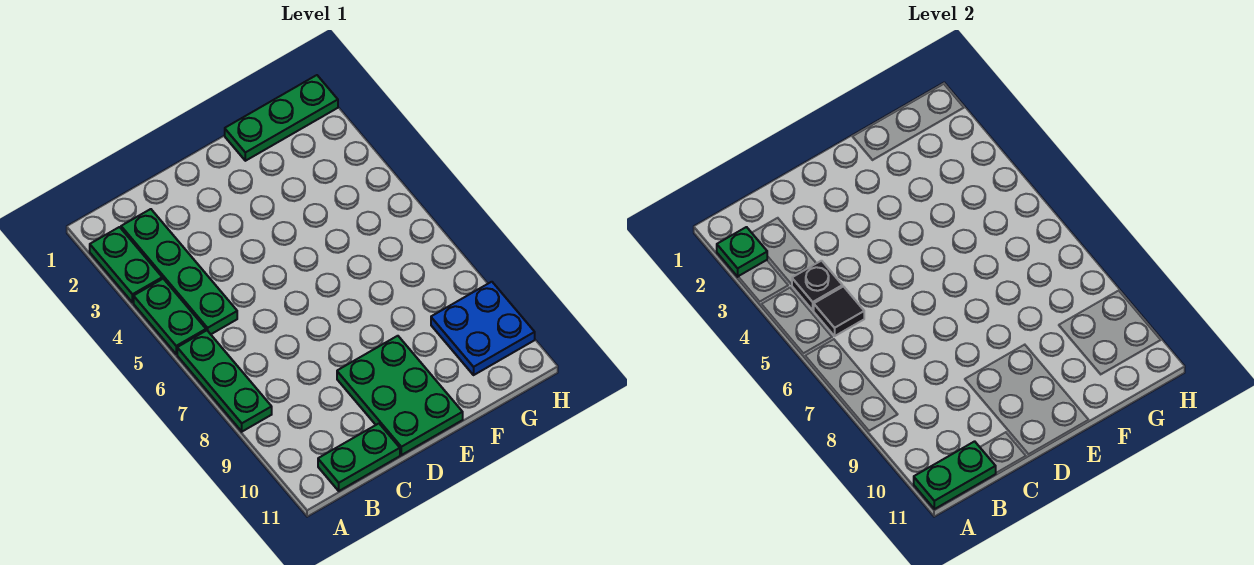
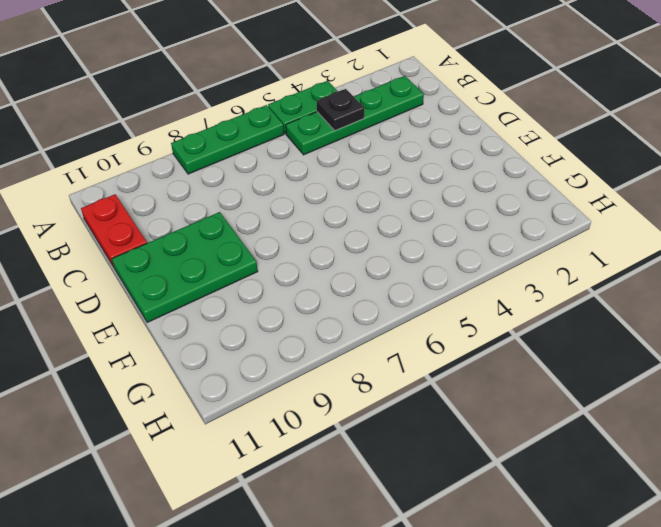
red plate B11:C11 level 1 -> green plate B11:C11 level 1
none -> green plate A2:A3 level 1
none -> green plate F1:H1 level 1
none -> blue plate G9:H10 level 1

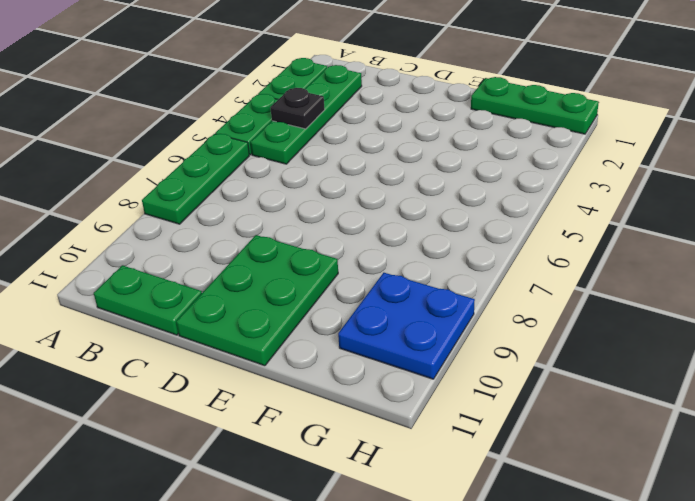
none -> green plate A2 level 2
none -> green plate A11:B11 level 2
none -> black tile B5 level 2

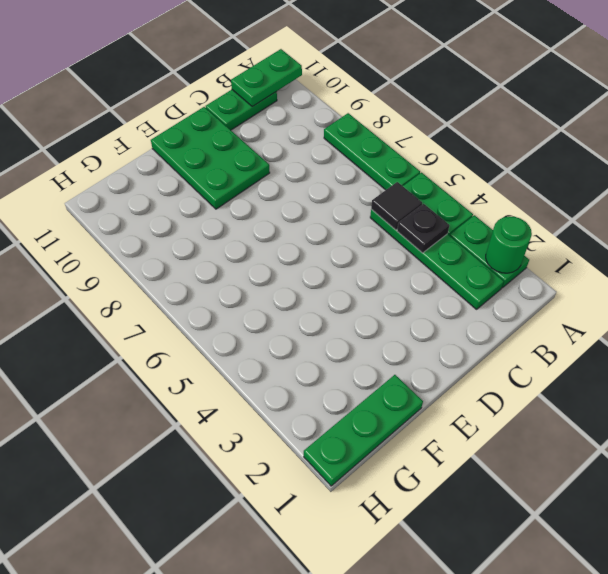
green round brick A2 level 2 -> green plate A2 level 2
none -> blue plate G9:H10 level 1

